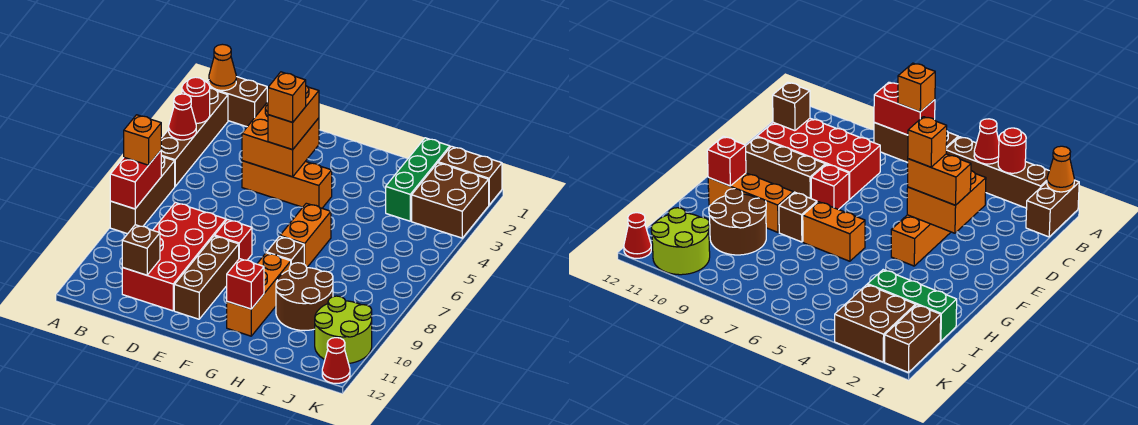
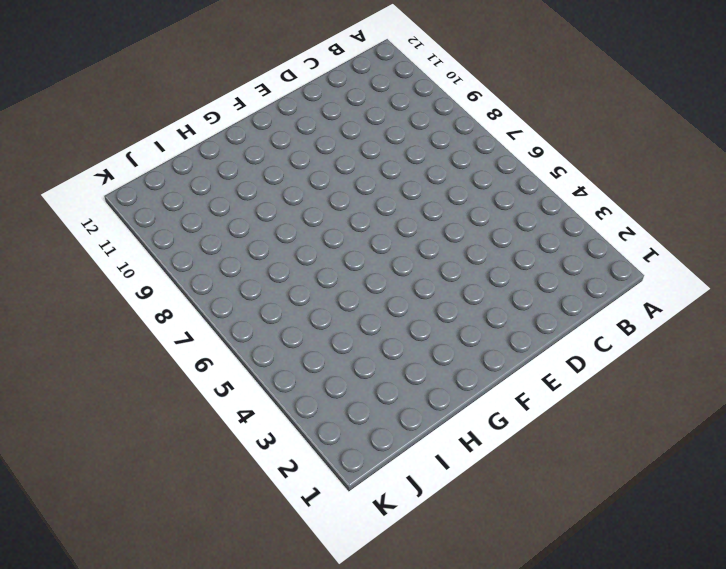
none -> brown brick A1:B1 level 1
none -> brown brick A2:A5 level 1
none -> brown brick A6:A8 level 1

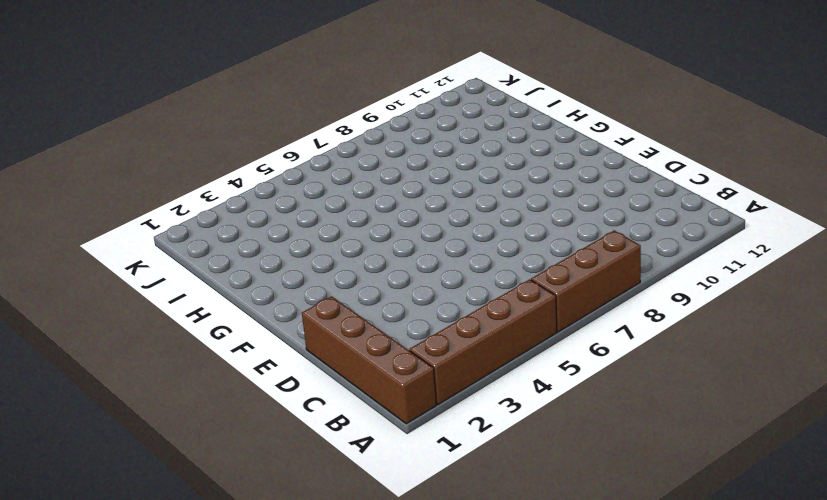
brown brick A1:D1 level 1 -> brown brick A1:B1 level 1
none -> red brick C8:D11 level 1
none -> orange brick D4:F4 level 1
none -> red brick E8 level 1

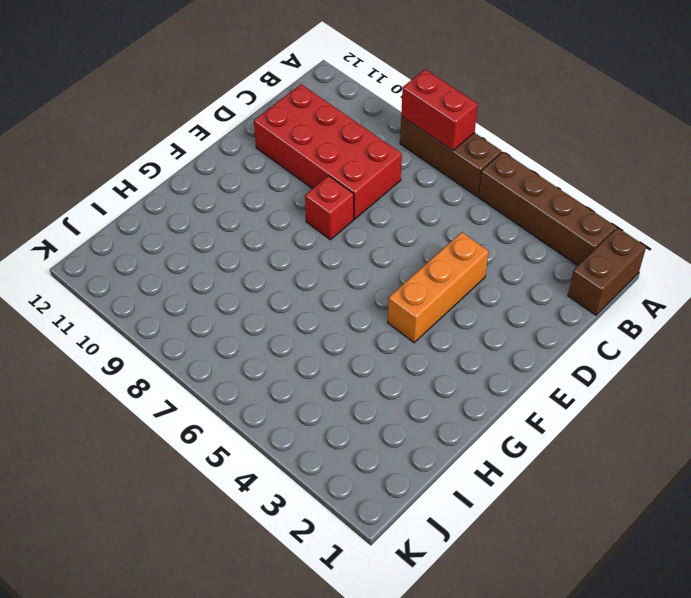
none -> brown brick E9:E11 level 1
none -> orange brick G6:G7 level 1
none -> brown brick G8 level 1

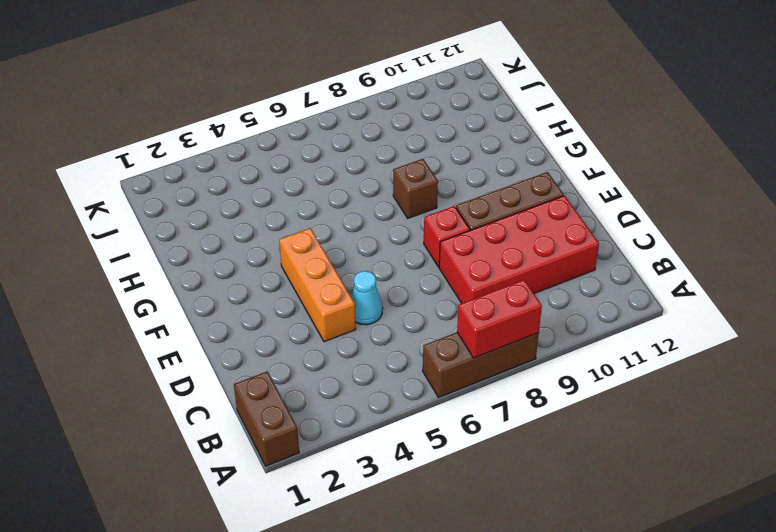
cyan cone D5 level 1 -> none
none -> brown brick A2:A5 level 1
none -> orange brick G6:G7 level 1
none -> orange brick G9:G11 level 1

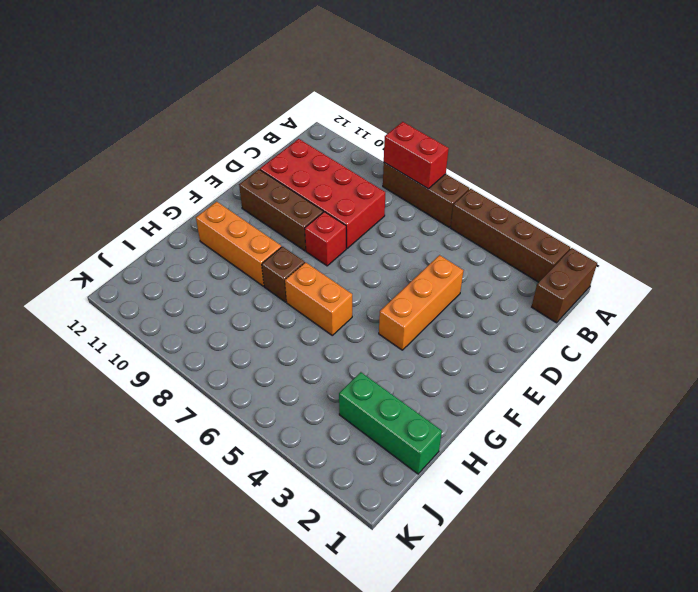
none -> brown round brick H9:I10 level 1
none -> brown brick J1:K1 level 1
none -> brown brick J2:K3 level 1

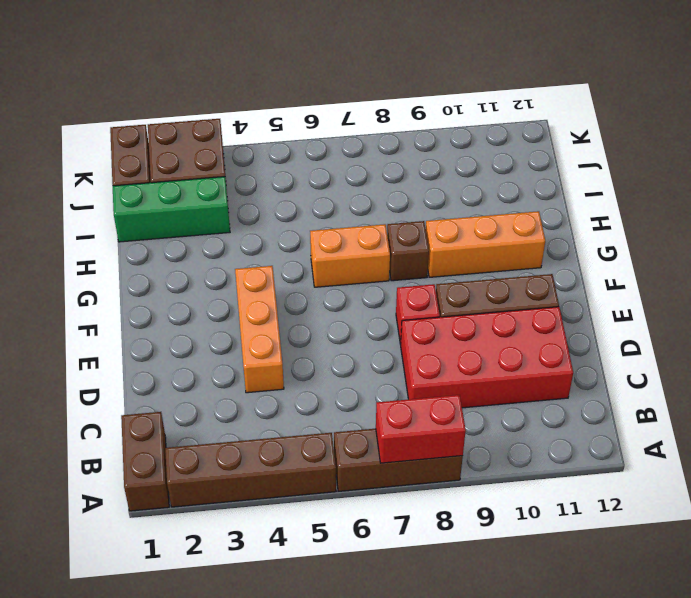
none -> brown round brick H9:I10 level 1
none -> lime round brick J10:K11 level 1
none -> red cone K12 level 1

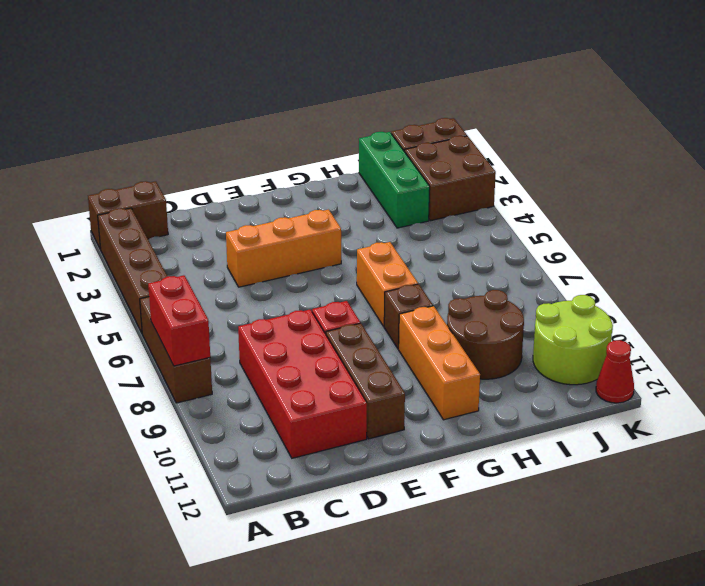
none -> orange cone A1 level 2
none -> red round brick A3 level 2
none -> red cone A4 level 2

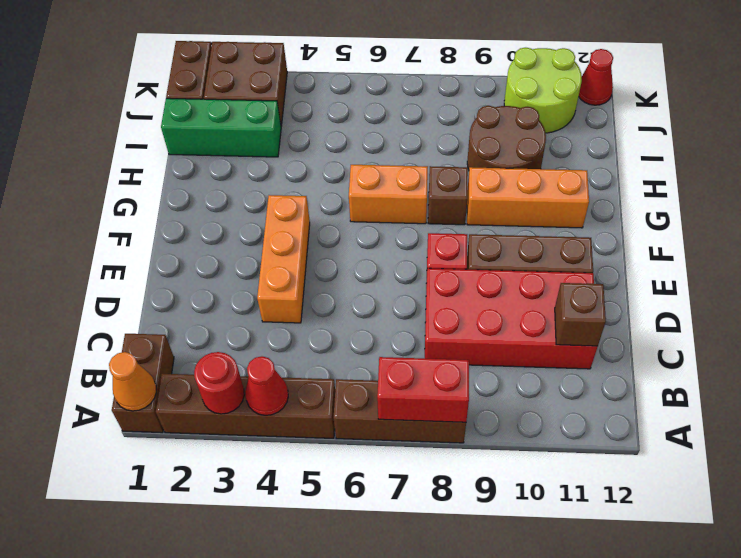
none -> orange brick D3:E4 level 2
none -> red brick G11 level 2
none -> orange brick A7 level 3

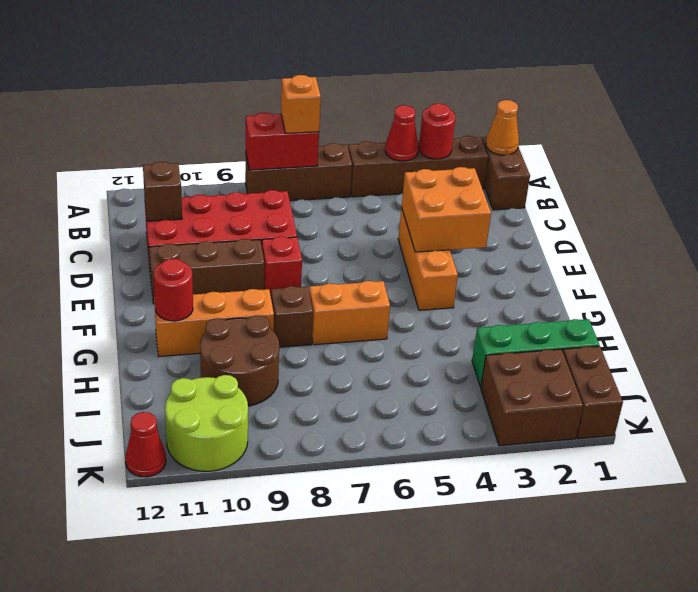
red round brick G11 level 2 -> red brick G11 level 2
none -> orange brick E3:E4 level 3
none -> orange brick E4 level 4

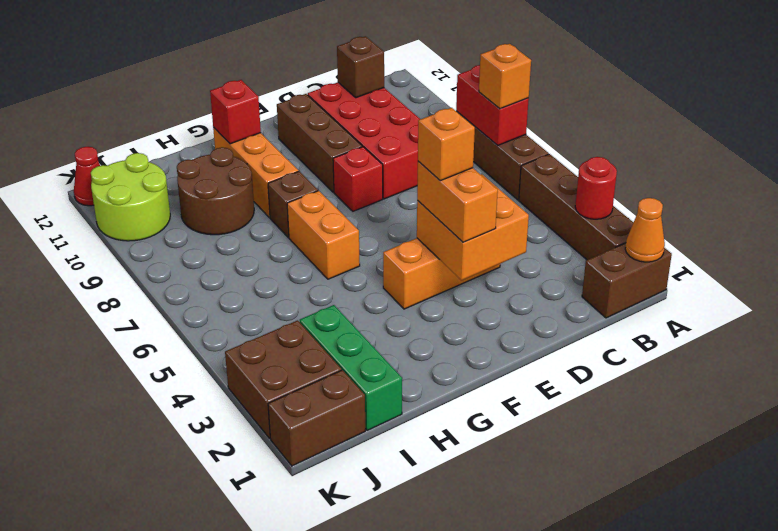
none -> red cone A4 level 2

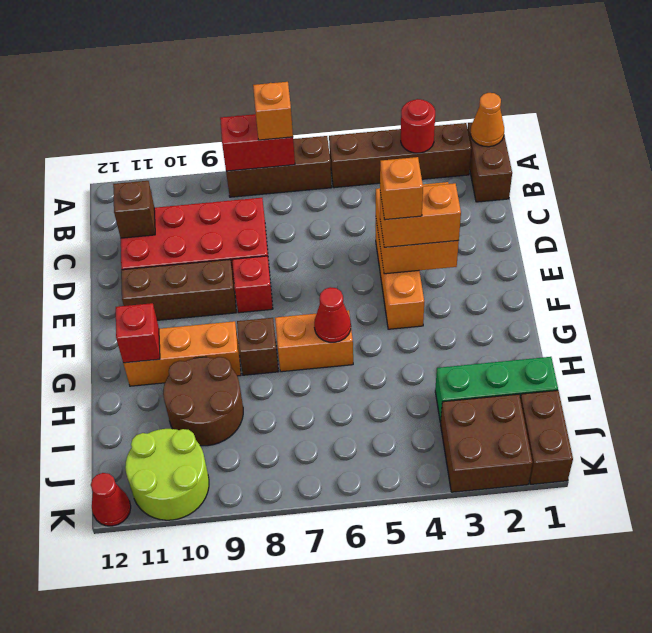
red cone G6 level 2 -> red cone A4 level 2

